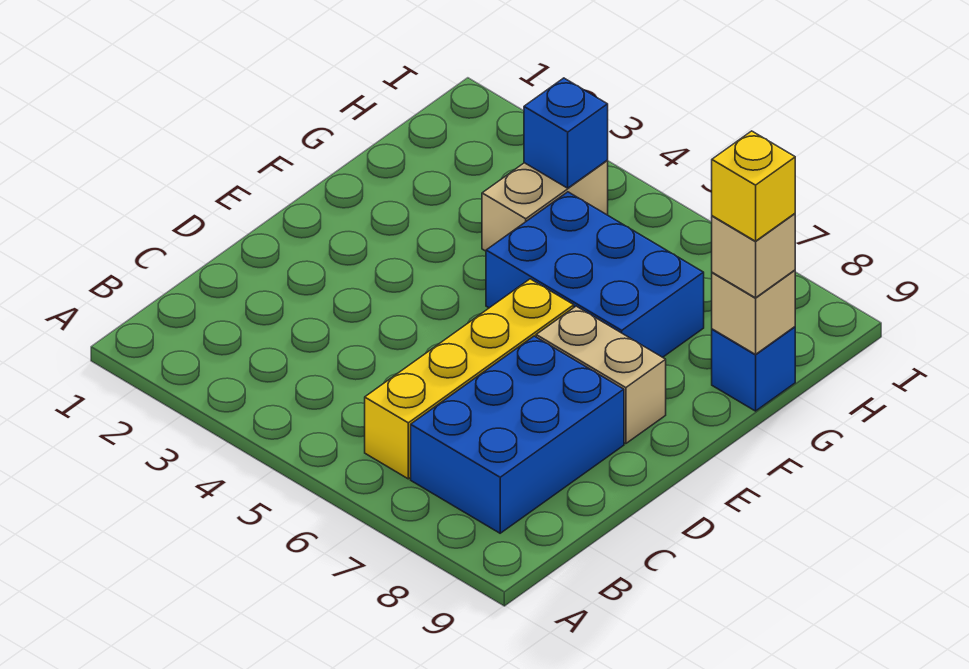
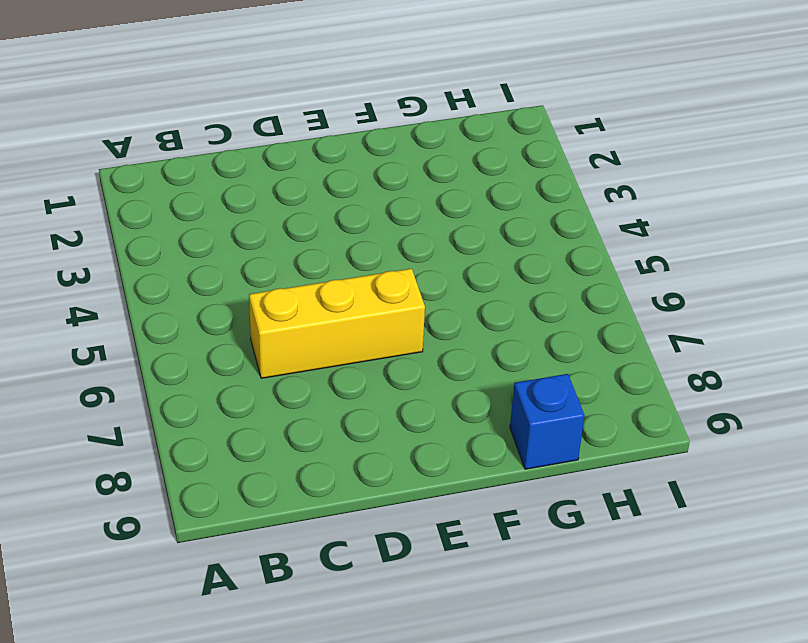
yellow brick C6:E6 level 1 -> yellow brick B6:E6 level 1
none -> blue brick B7:D8 level 1
none -> tan brick E7:E8 level 1

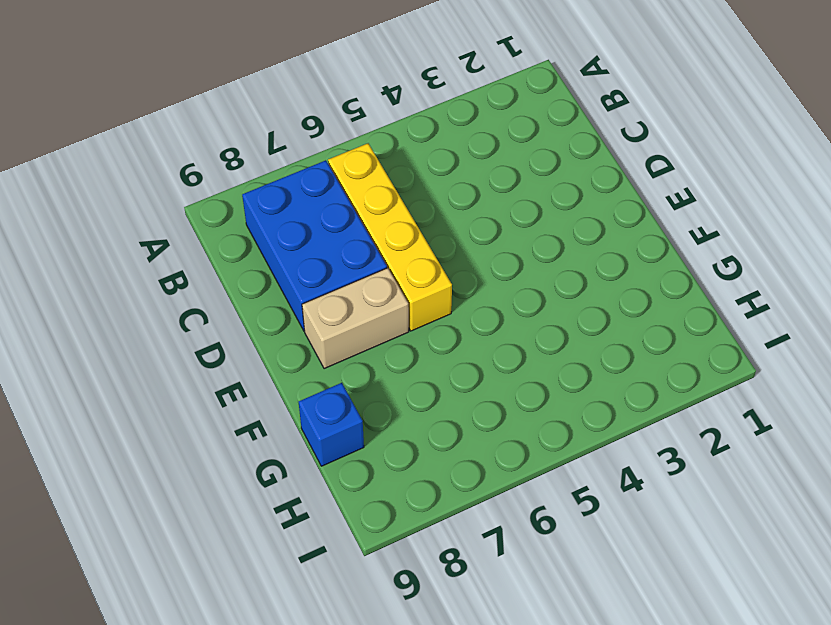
none -> blue brick F5:G7 level 1
none -> tan brick G4:H4 level 1

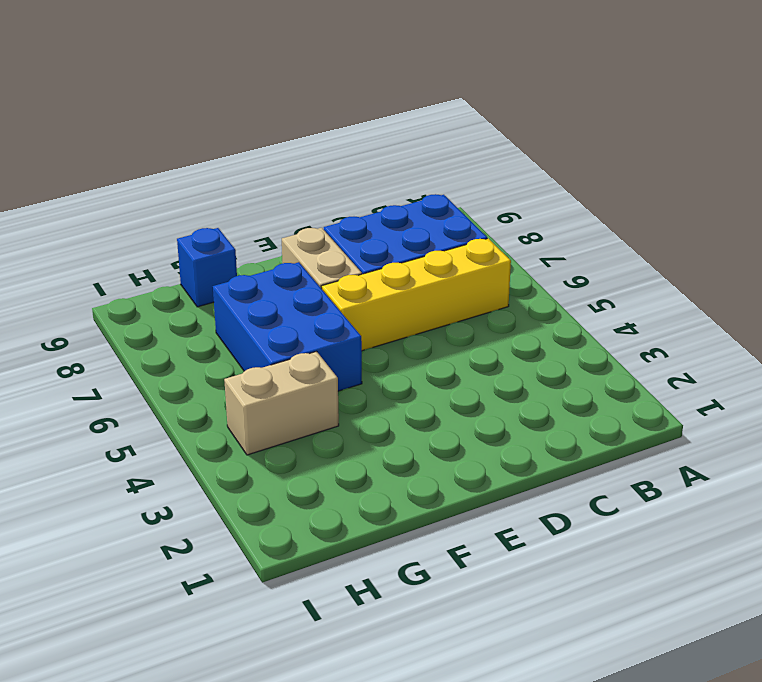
none -> tan brick G9 level 2
none -> blue brick H4 level 2

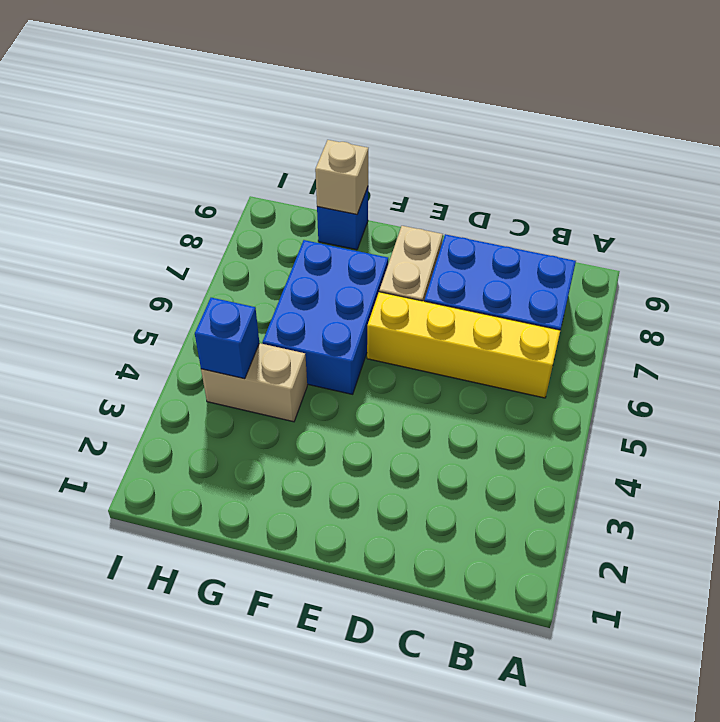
none -> tan brick G9 level 3
none -> yellow brick G9 level 4

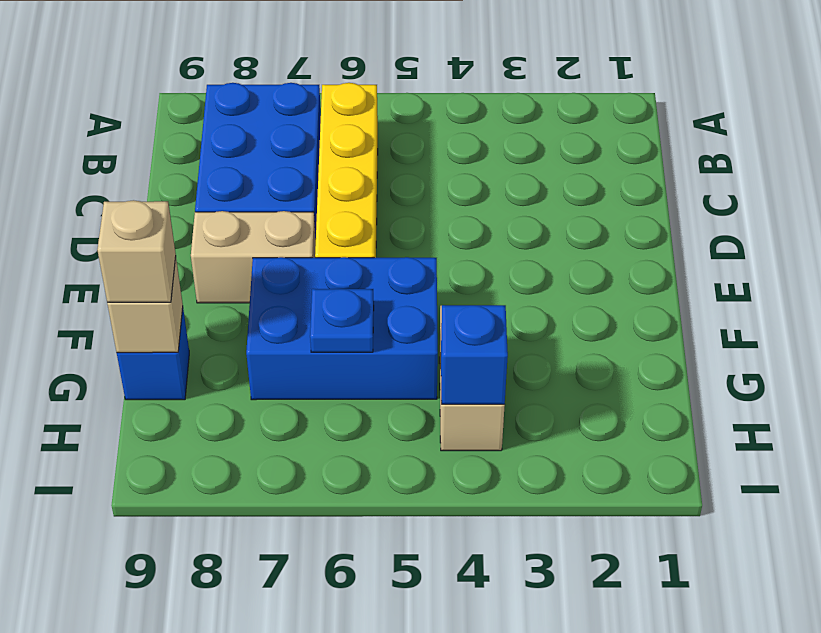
blue plate G6 level 2 -> none
none -> yellow brick G9 level 4

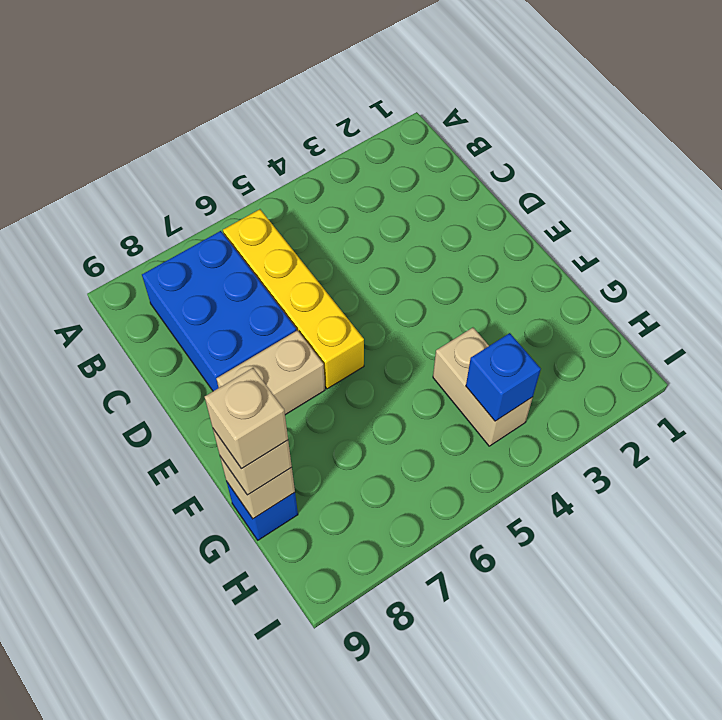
tan brick G9 level 4 -> yellow brick G9 level 4
none -> blue brick F5:G7 level 1

